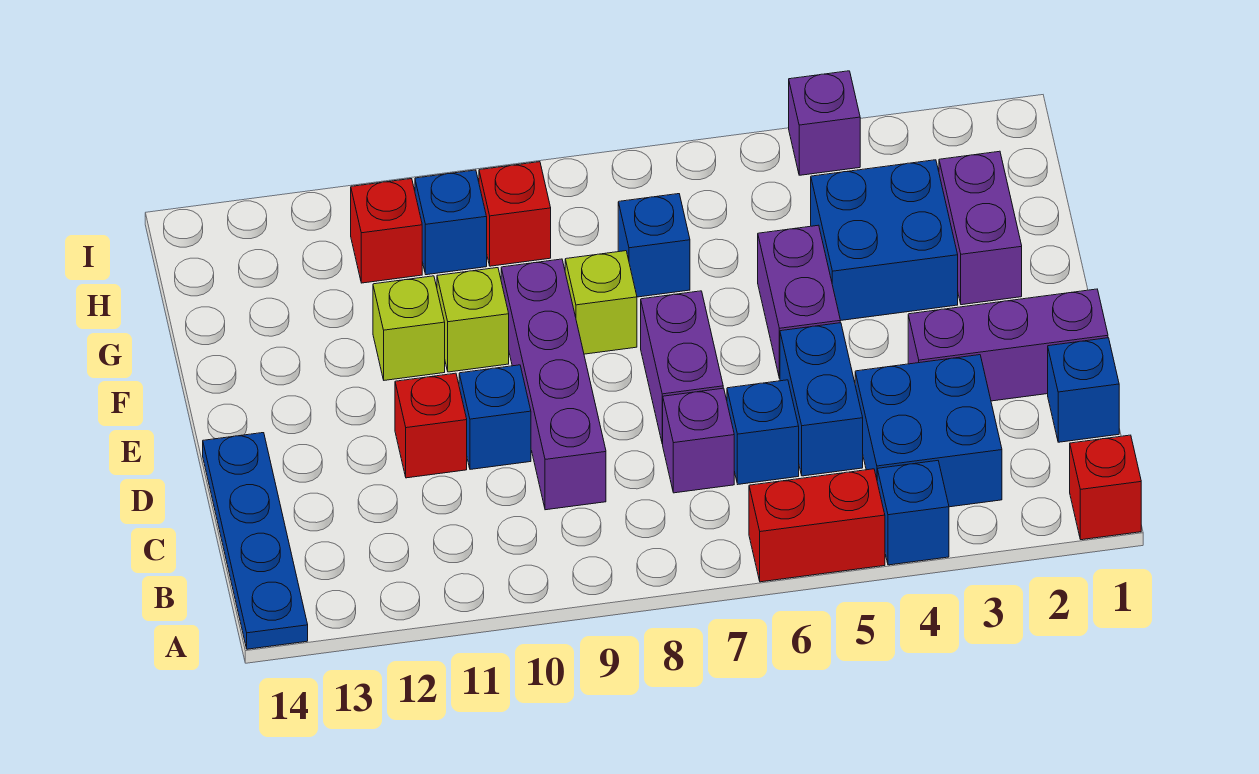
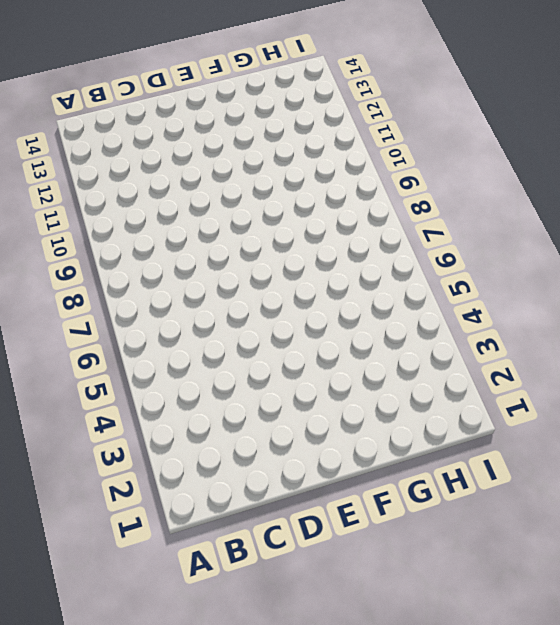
none -> red brick A1 level 1
none -> blue brick A4 level 1
none -> red brick A5:A6 level 1

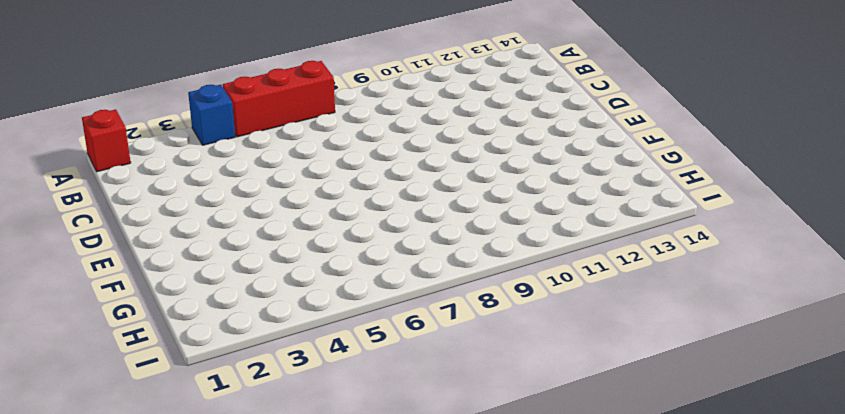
red brick A5:A7 level 1 -> red brick A5:A6 level 1
none -> blue plate A14:D14 level 1
none -> blue brick B3:C4 level 1
none -> blue brick C1 level 1

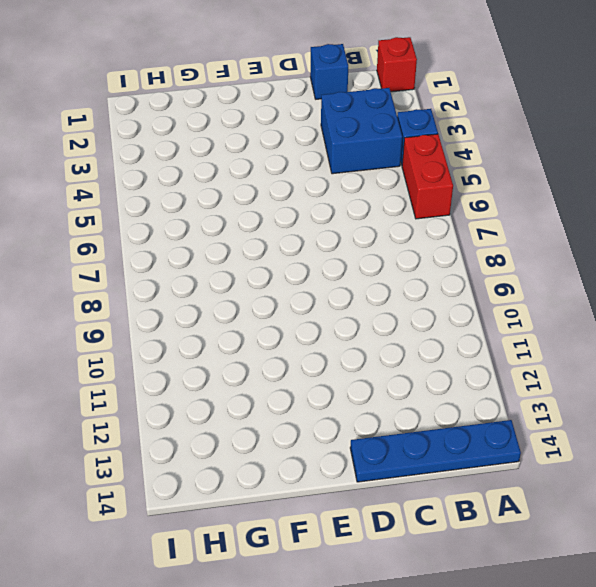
none -> blue brick C5:D5 level 1
none -> blue brick C6 level 1
none -> purple brick C7 level 1

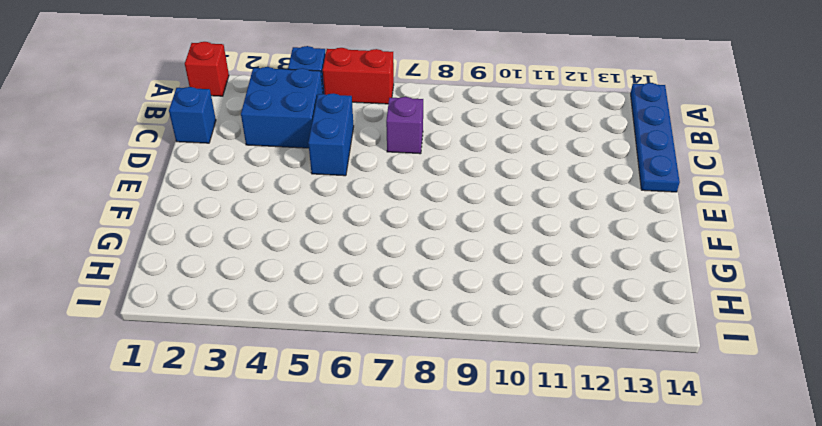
none -> blue brick C6 level 1
none -> purple brick C9:F9 level 1
none -> purple brick D1:D3 level 1

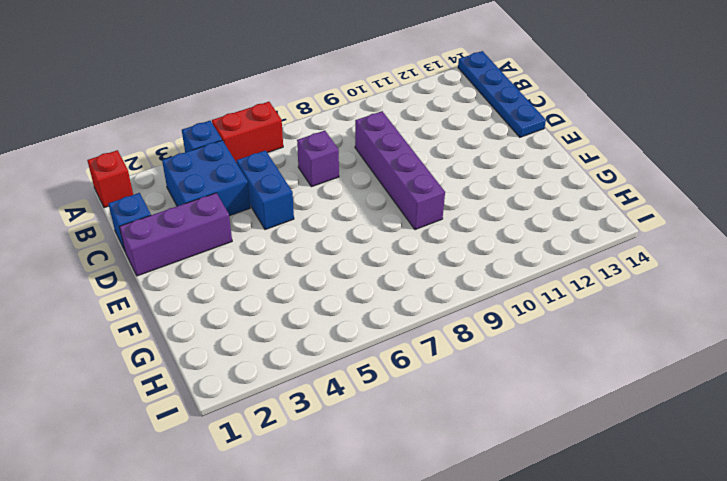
none -> blue brick C6 level 1
none -> purple brick D7:E7 level 1
none -> blue brick D10 level 1

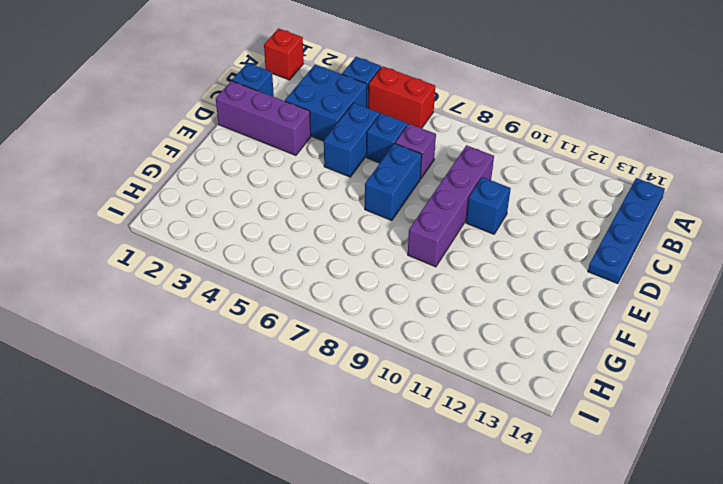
blue brick D7:E7 level 1 -> purple brick D7:E7 level 1
none -> red brick D11 level 1
none -> purple brick E5:F5 level 1
none -> purple brick F2:G2 level 1

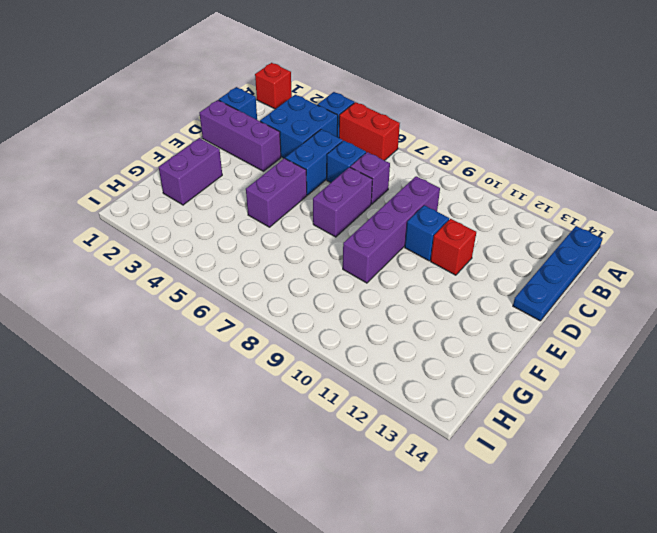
none -> blue brick F3:G4 level 1
none -> lime brick F8 level 1
none -> lime brick F10 level 1

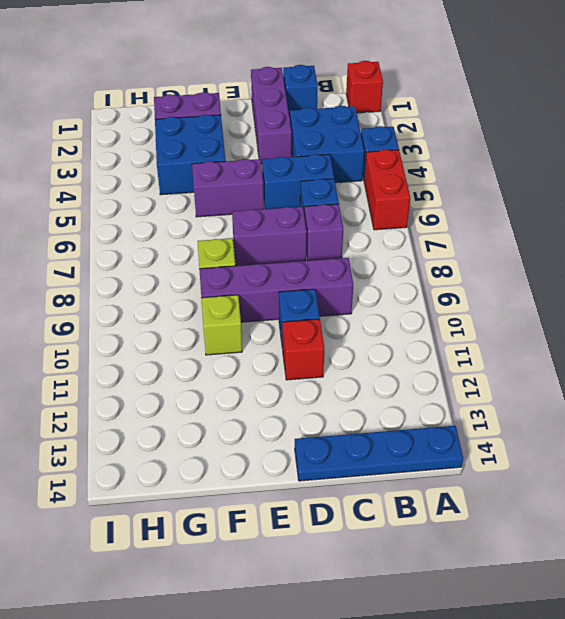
none -> lime brick F11 level 1
none -> blue brick G7 level 1
none -> red brick H9 level 1

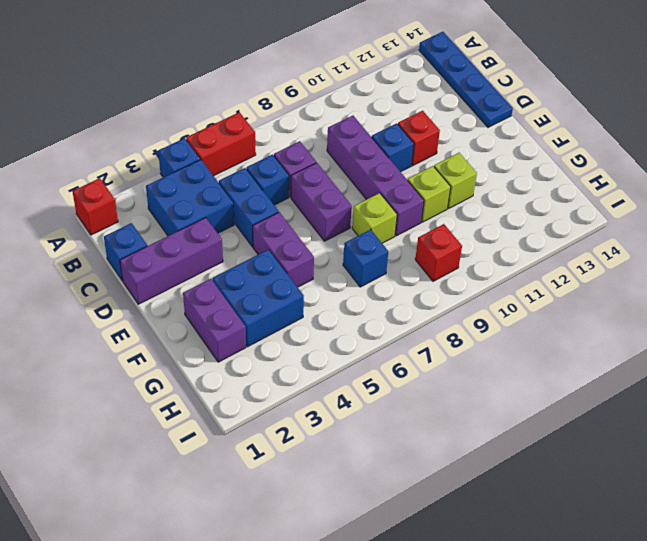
none -> blue brick H10 level 1
none -> red brick H11 level 1
none -> purple brick I4 level 1

